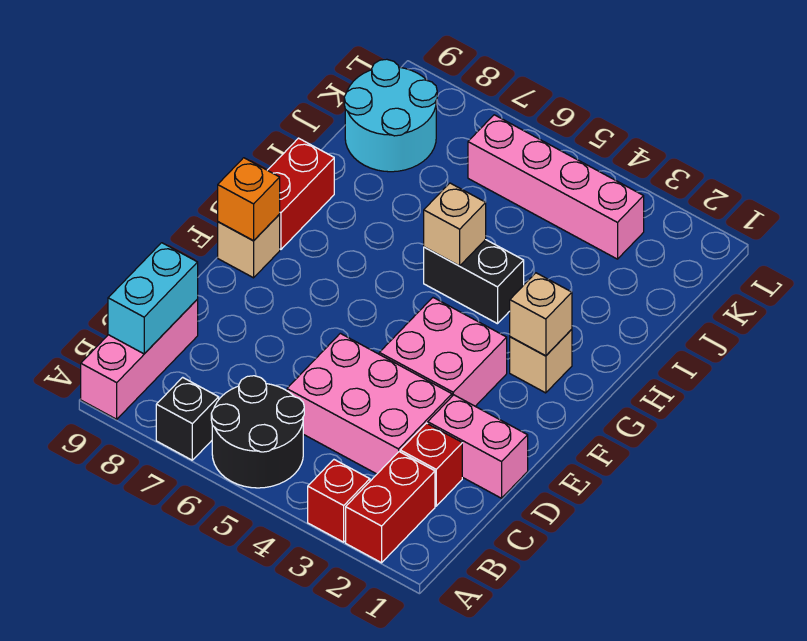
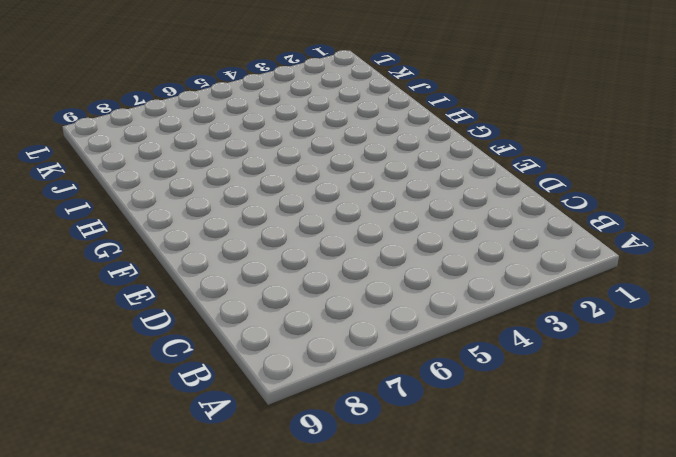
none -> red brick A2:B2 level 1
none -> red brick A3 level 1
none -> black round brick A5:B6 level 1

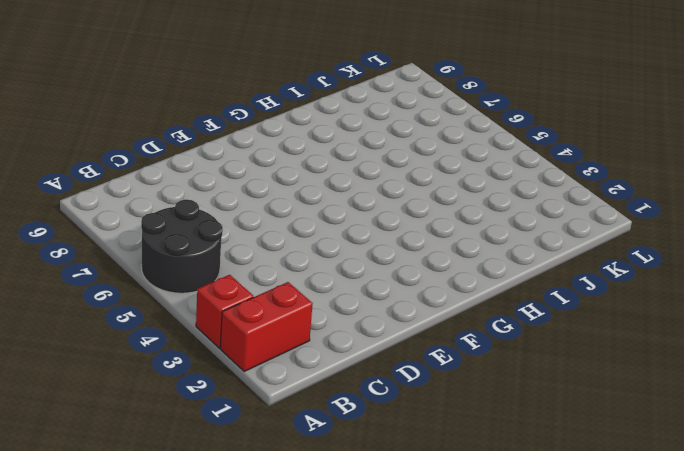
none -> black brick A7 level 1
none -> pink brick A9:C9 level 1
none -> red brick C2 level 1

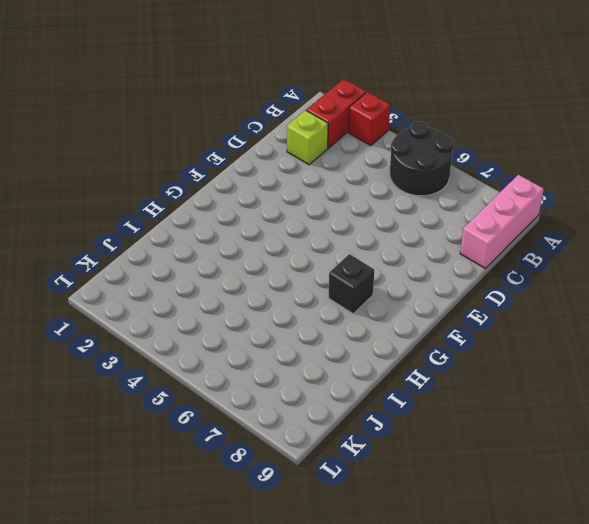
lime brick C2 level 1 -> red brick C2 level 1
black brick G7 level 1 -> black brick A7 level 1
none -> pink brick C3:D5 level 1
none -> pink brick D1:D2 level 1
none -> pink brick E3:F4 level 1

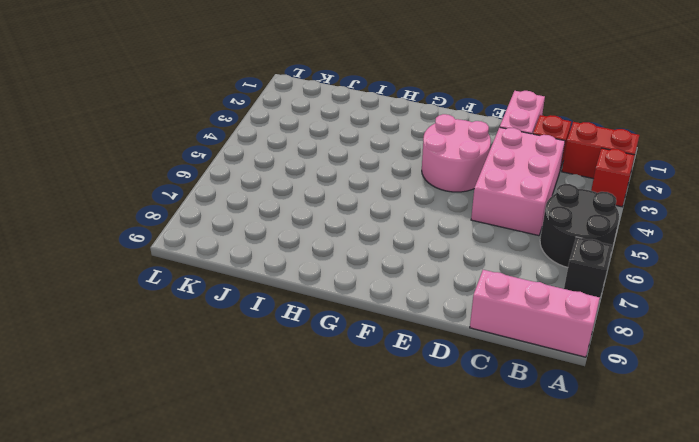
pink round brick E3:F4 level 1 -> pink brick E3:F4 level 1
none -> tan brick F9 level 1
none -> tan brick G2 level 1
none -> red brick G9:H9 level 1

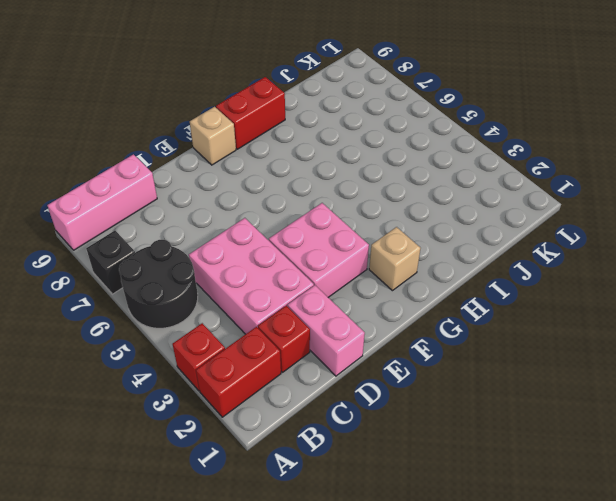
none -> black brick H4:H5 level 1
none -> cyan round brick J8:K9 level 1
none -> pink brick K3:K6 level 1

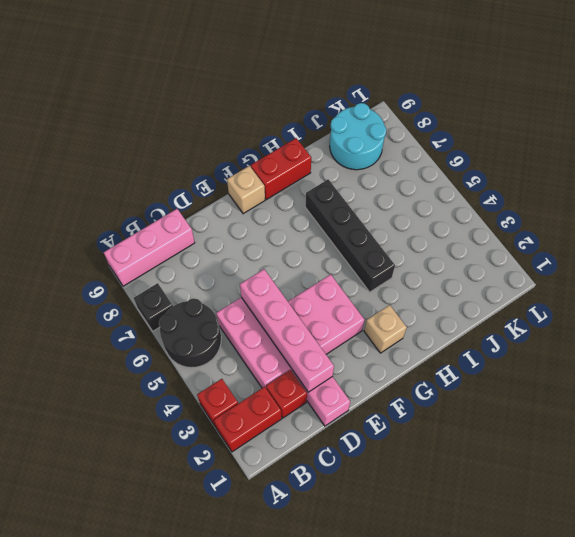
pink brick D2:D5 level 2 -> pink brick K3:K6 level 1
black brick H4:H7 level 1 -> black brick H4:H5 level 1
none -> cyan brick B9:C9 level 2
none -> orange brick F9 level 2
none -> tan brick G2 level 2

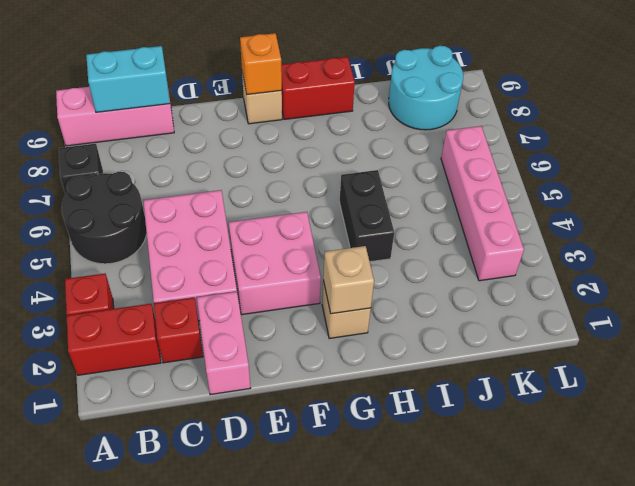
none -> tan brick H5 level 2

